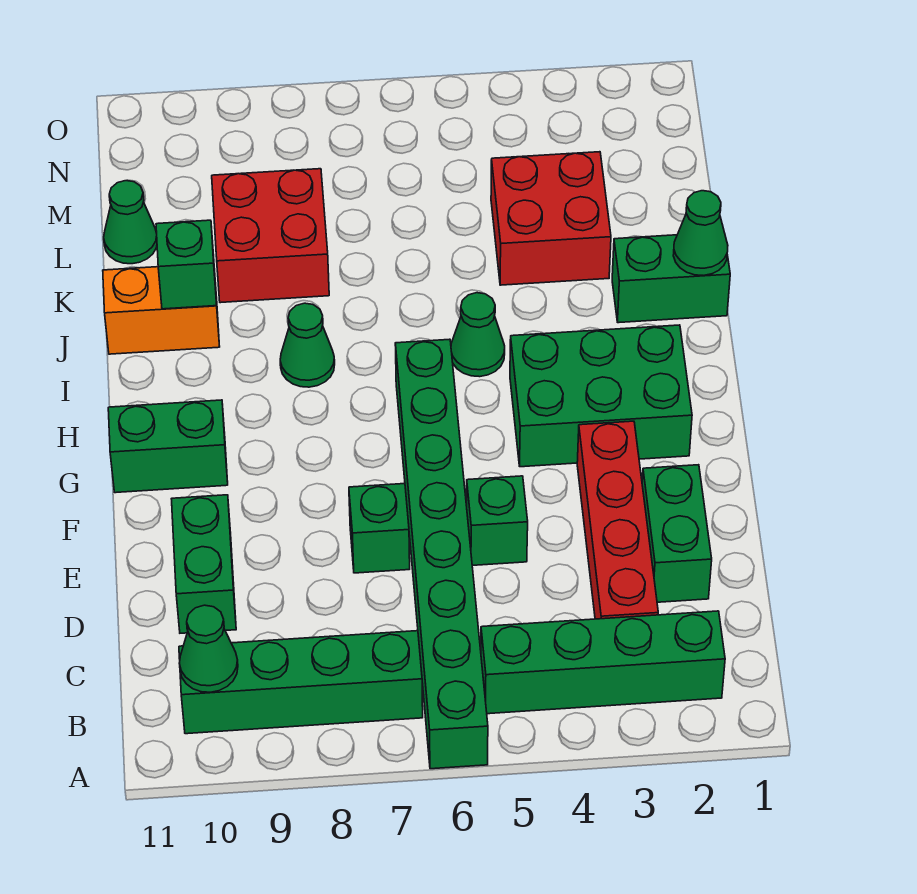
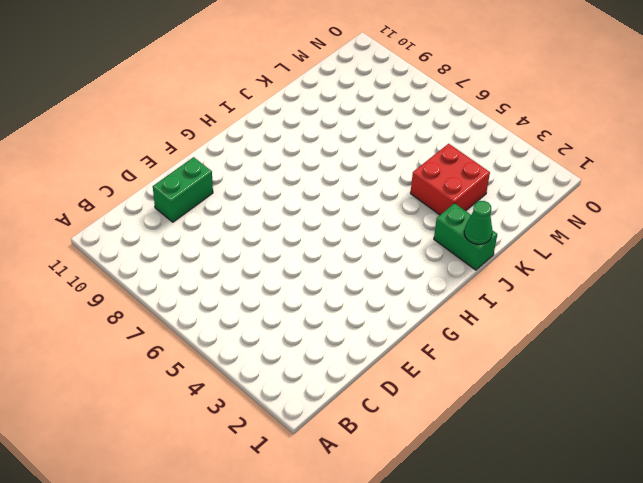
none -> green brick A6:H6 level 1
none -> green brick B2:B5 level 1
none -> green brick B7:B10 level 1

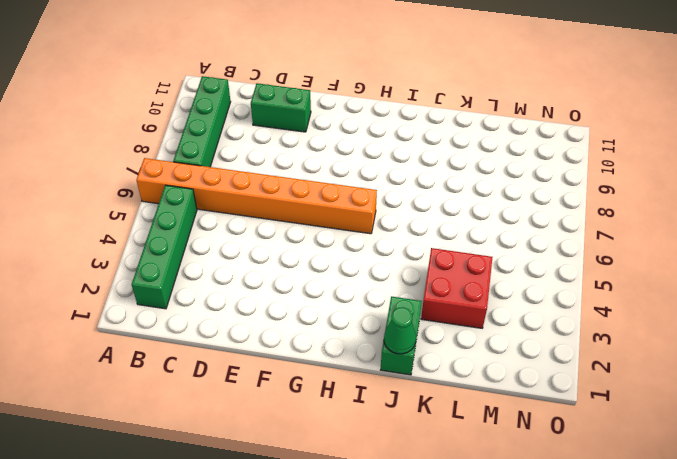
orange brick A6:H6 level 1 -> green brick A6:H6 level 1
none -> red brick C3:F3 level 1
none -> green brick D2:E2 level 1
none -> green brick E5 level 1

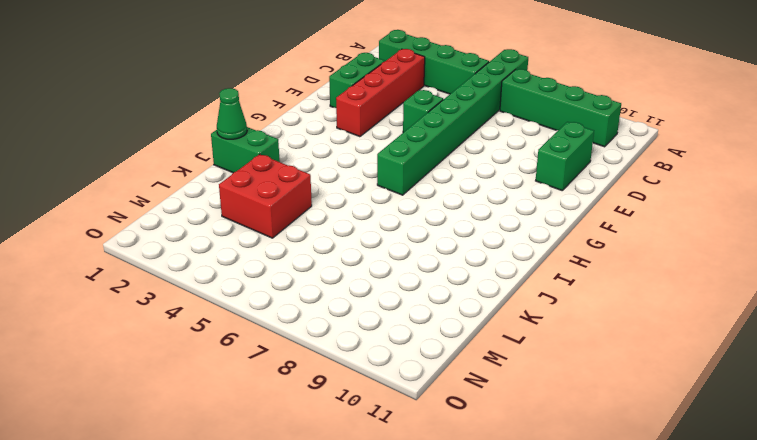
none -> green brick E7 level 1
none -> green brick G2:H4 level 1
none -> green brick G10:G11 level 1

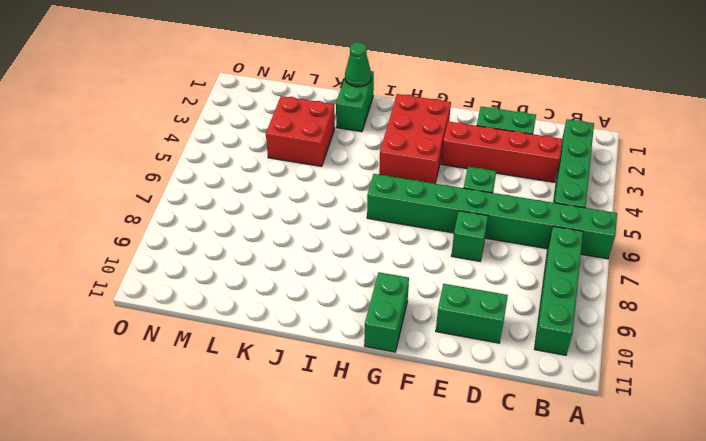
red brick G2:H4 level 1 -> green brick G2:H4 level 1
none -> green cone I5 level 1
none -> green cone I8 level 1
none -> orange brick J10:J11 level 1

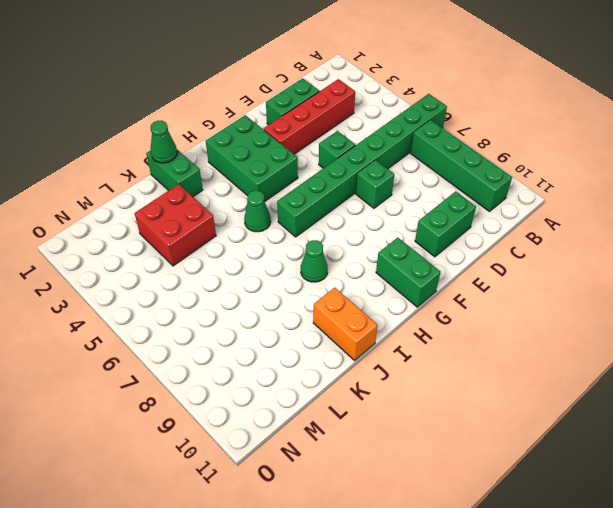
none -> green brick B2:B5 level 1
none -> red brick K8:L9 level 1
none -> green cone L11 level 1

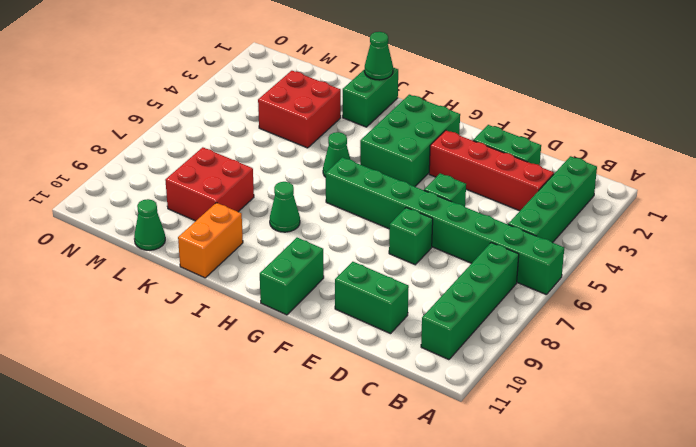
none -> green cone B10 level 2
none -> green brick J10 level 2

